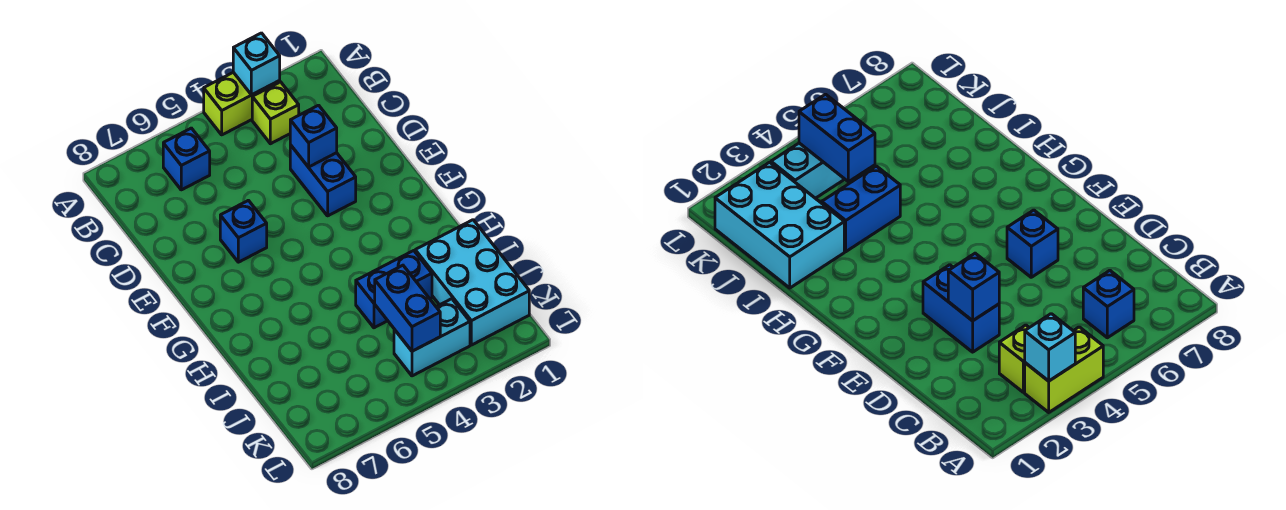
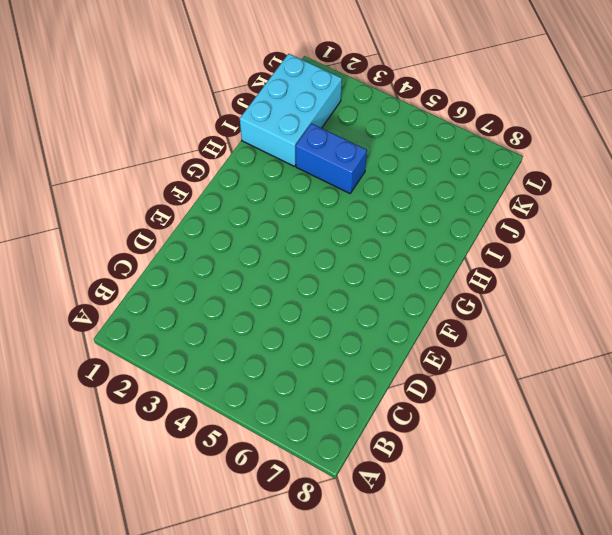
none -> lime brick A3:A4 level 1
none -> lime brick B3 level 1

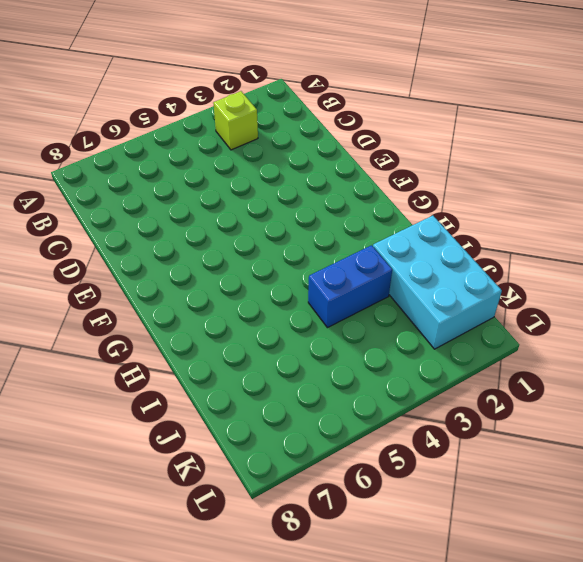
none -> lime brick A3:A4 level 1
none -> blue brick B6 level 1

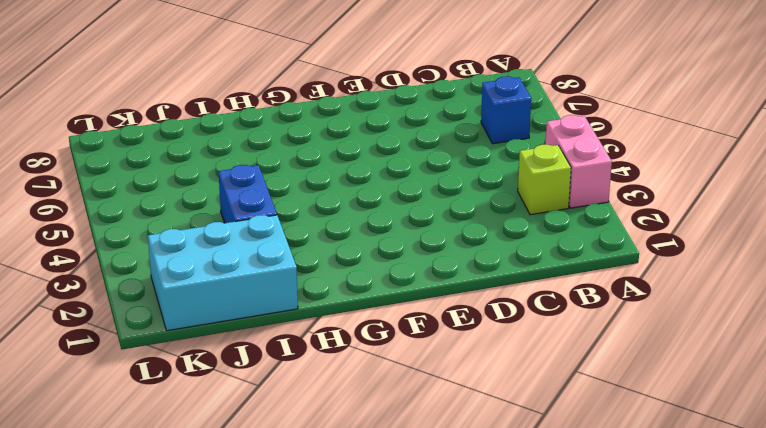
pink brick A3:A4 level 1 -> lime brick A3:A4 level 1
none -> blue brick D3:E3 level 1
none -> blue brick E6 level 1

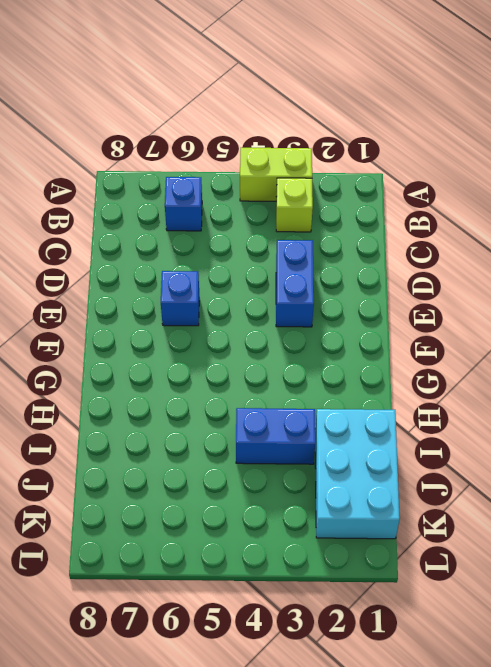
none -> cyan brick K3:K4 level 1
none -> cyan brick A3 level 2

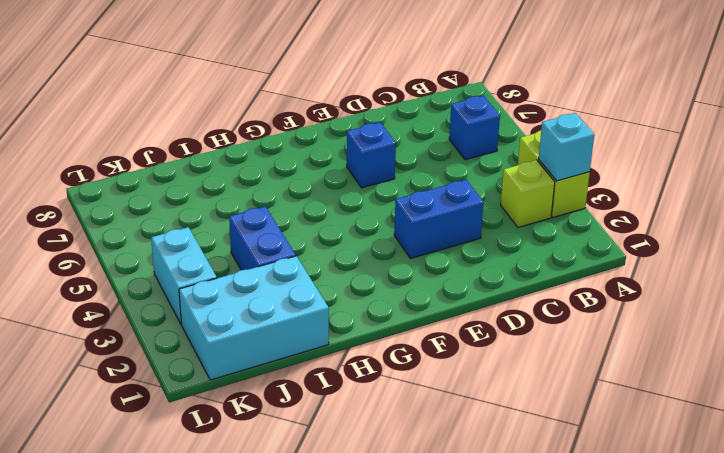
none -> blue brick D3 level 2
none -> blue brick J4:K4 level 2

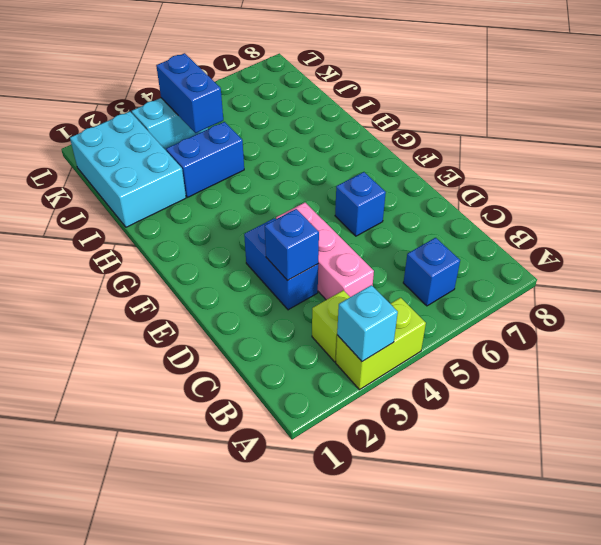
pink brick C4:E4 level 1 -> none

